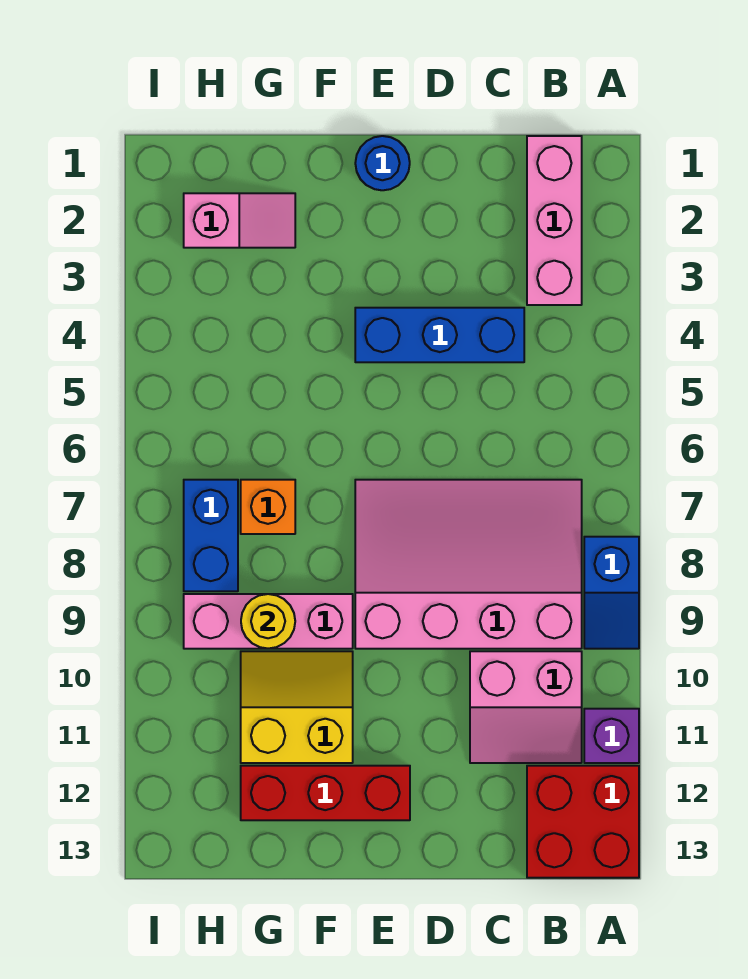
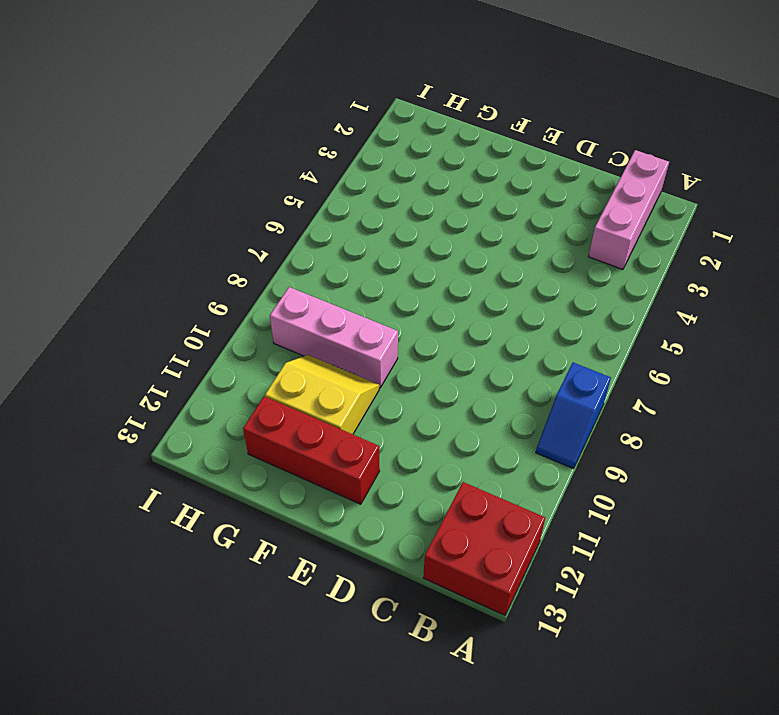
none -> purple brick A11 level 1
none -> pink slope B7:E9 level 1 top 9
none -> pink slope B10:C11 level 1 top 10

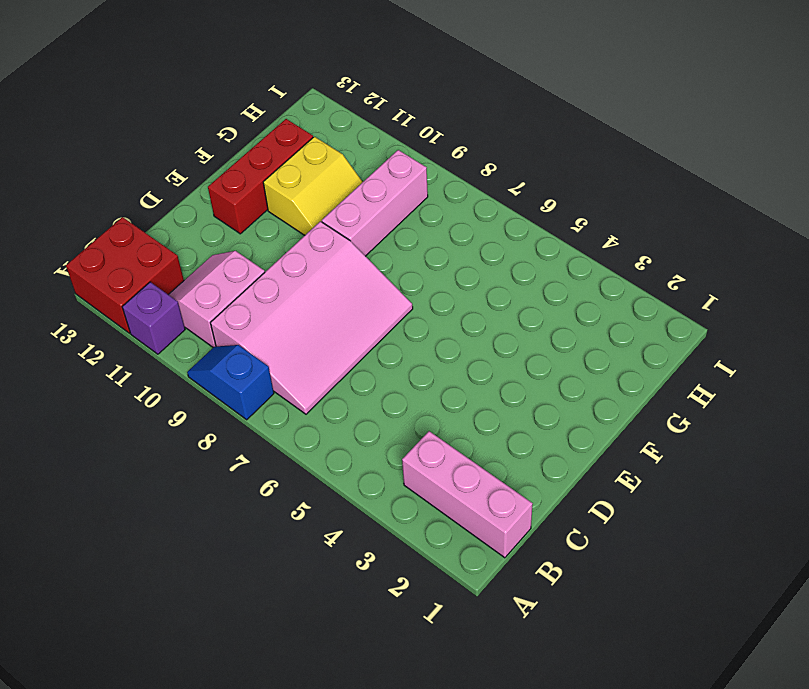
none -> blue brick C4:E4 level 1
none -> blue round brick E1 level 1
none -> pink slope G2:H2 level 1 top H

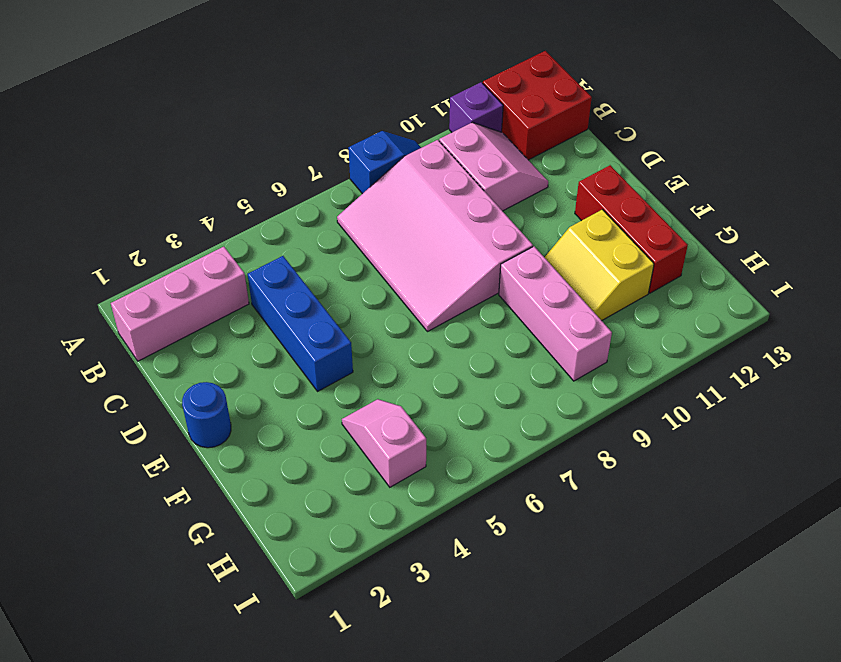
pink slope G4:H4 level 1 top H -> pink slope G2:H2 level 1 top H
none -> orange brick G7 level 1
none -> blue brick H7:H8 level 1
none -> yellow round brick G9 level 2

